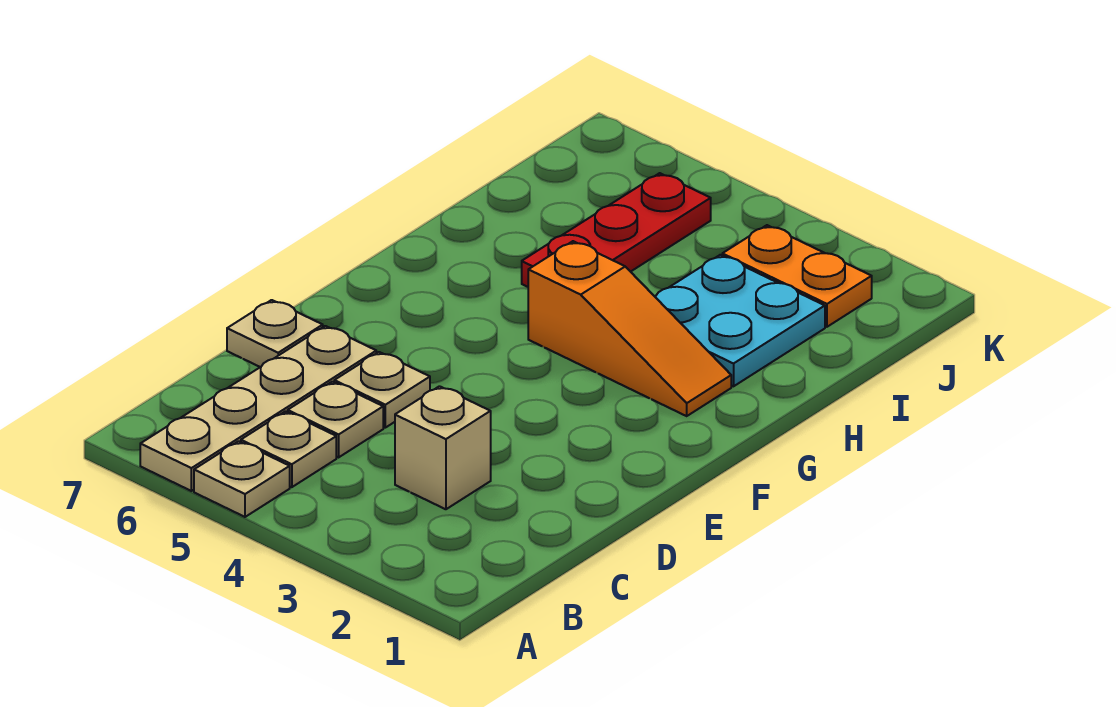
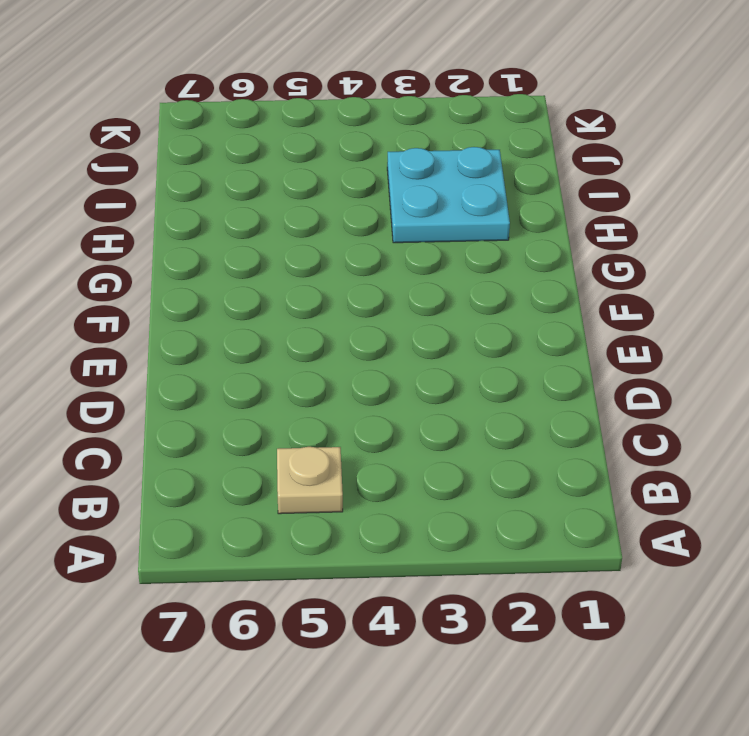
none -> tan plate A5 level 1
none -> tan plate A6:D6 level 1

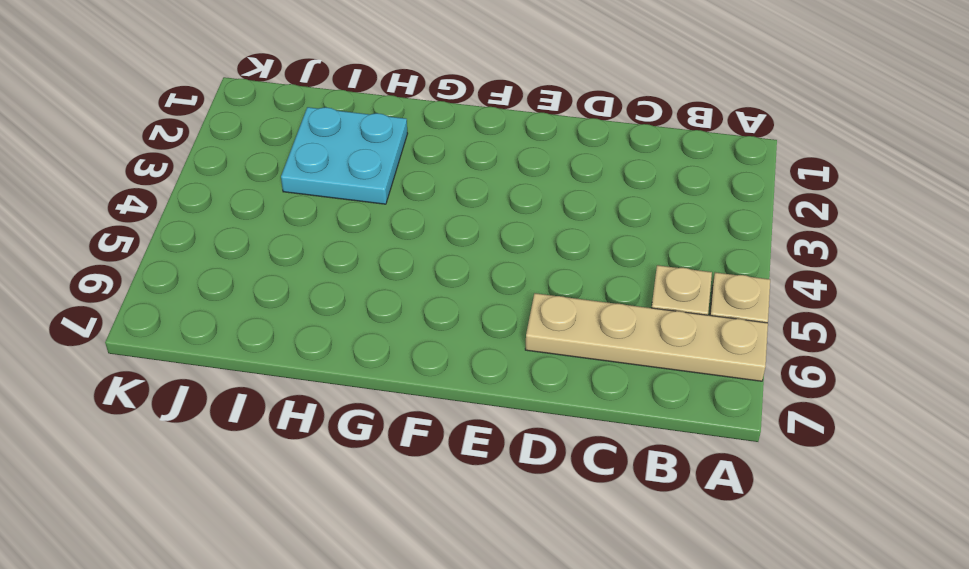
none -> tan brick C3 level 1
none -> tan plate C5 level 1

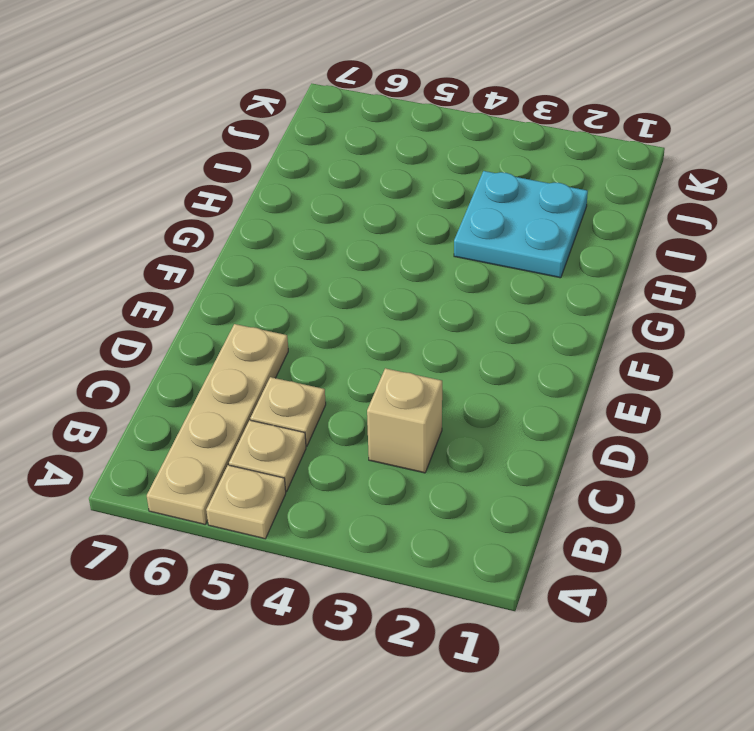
none -> tan plate D5 level 1
none -> tan plate D7 level 1

